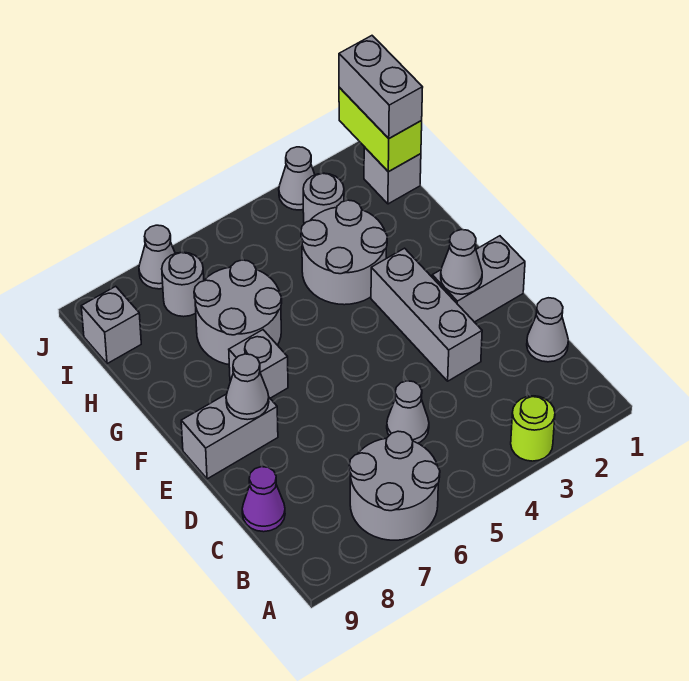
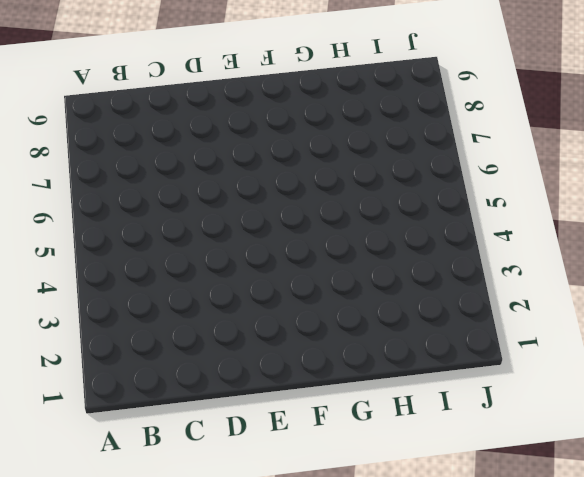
none -> lime round brick A3 level 1
none -> grey round brick A6:B7 level 1
none -> grey cone C1 level 1

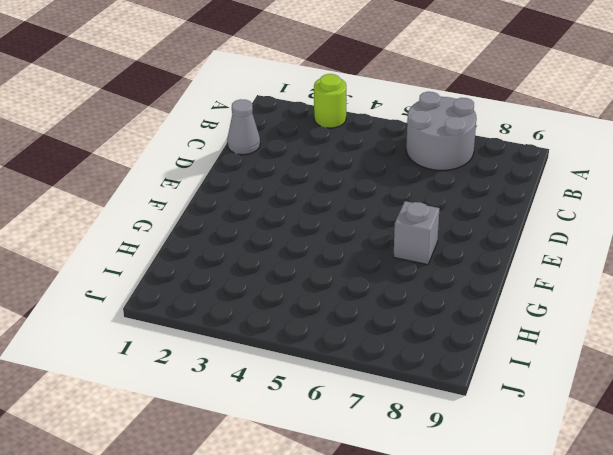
none -> grey cone C5 level 1
none -> purple cone C9 level 1
none -> grey brick D3:F3 level 1

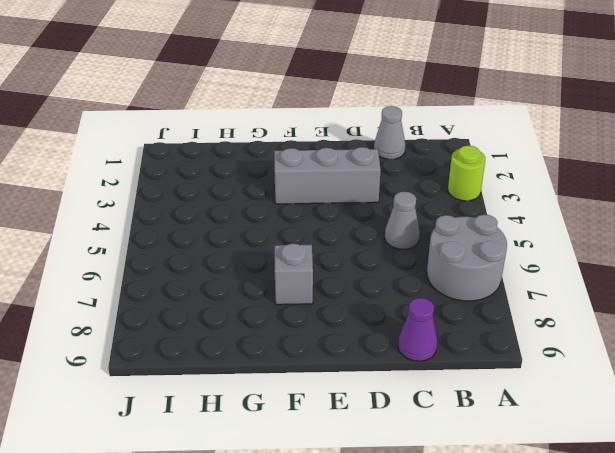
none -> grey brick E1:E2 level 1
none -> grey brick E8:E9 level 1
none -> grey round brick G3:H4 level 1

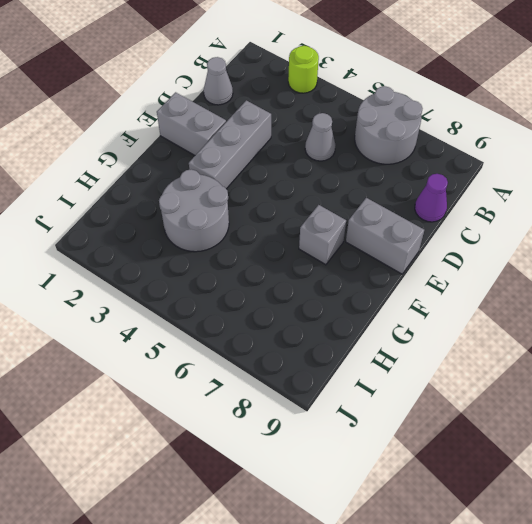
none -> grey round brick G6:H7 level 1
none -> grey brick I1 level 1
none -> grey round brick I3 level 1

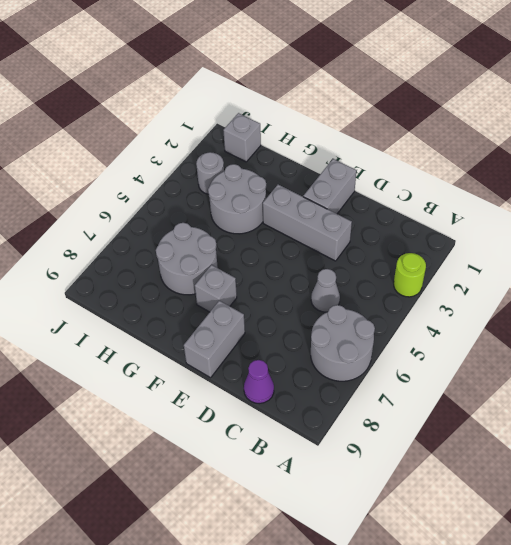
none -> grey cone C1 level 1
none -> grey round brick I7 level 1
none -> grey brick I9 level 1

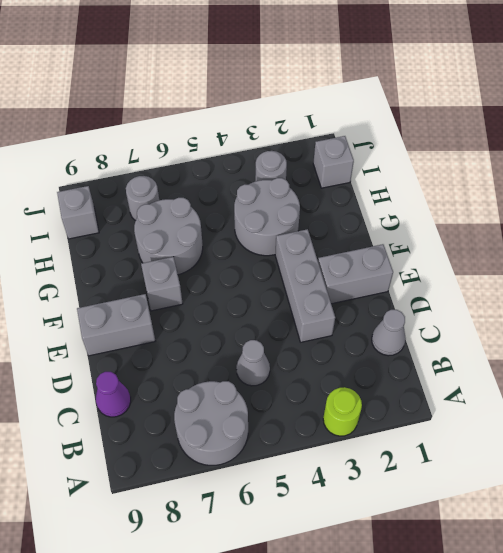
none -> grey cone J3 level 1
none -> grey cone J7 level 1
none -> grey cone E2 level 2

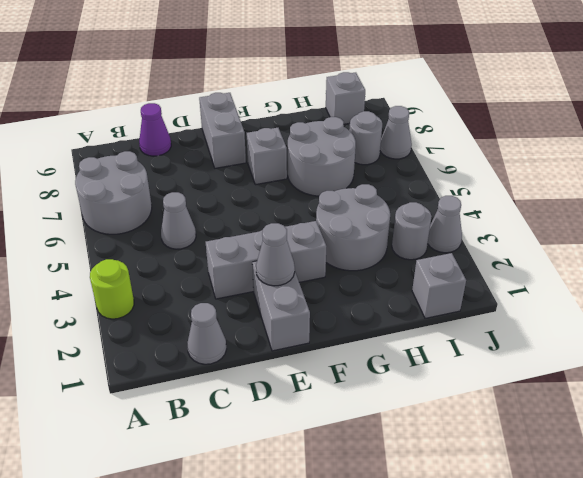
none -> grey cone E8 level 2
none -> lime brick I1:J1 level 2
none -> grey brick I1:J1 level 3

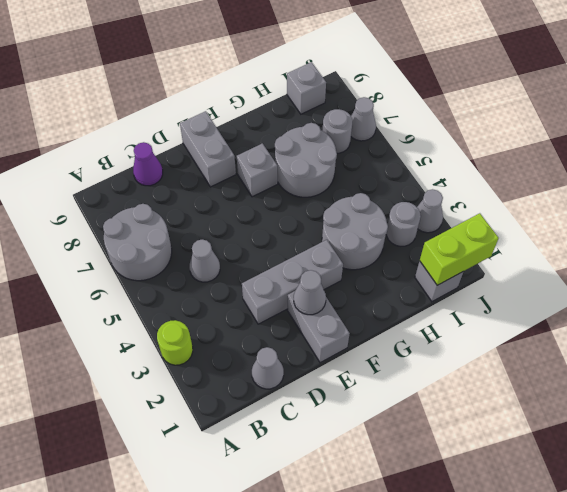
none -> grey cone E8 level 2
none -> grey brick I1:J1 level 3

